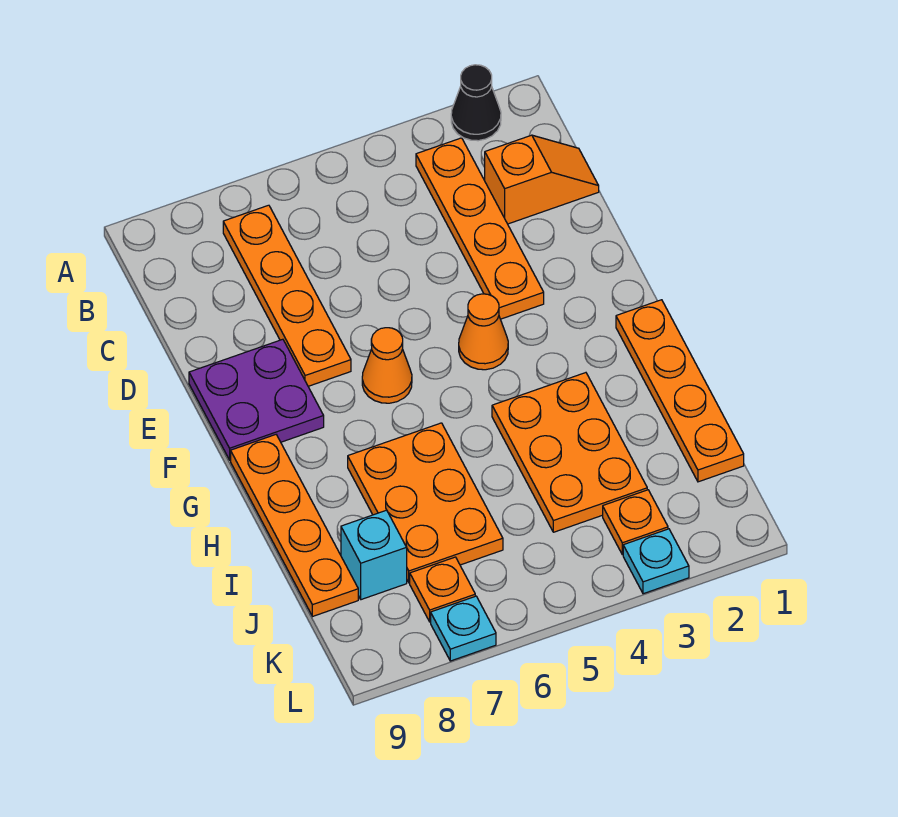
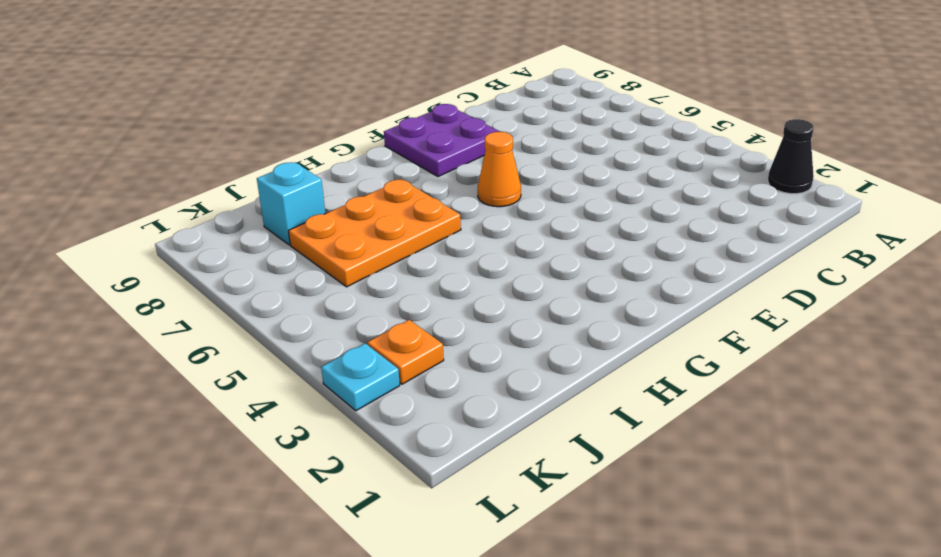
none -> orange plate B3:E3 level 1
none -> orange plate B7:E7 level 1
none -> orange slope C1:C2 level 1 top 2

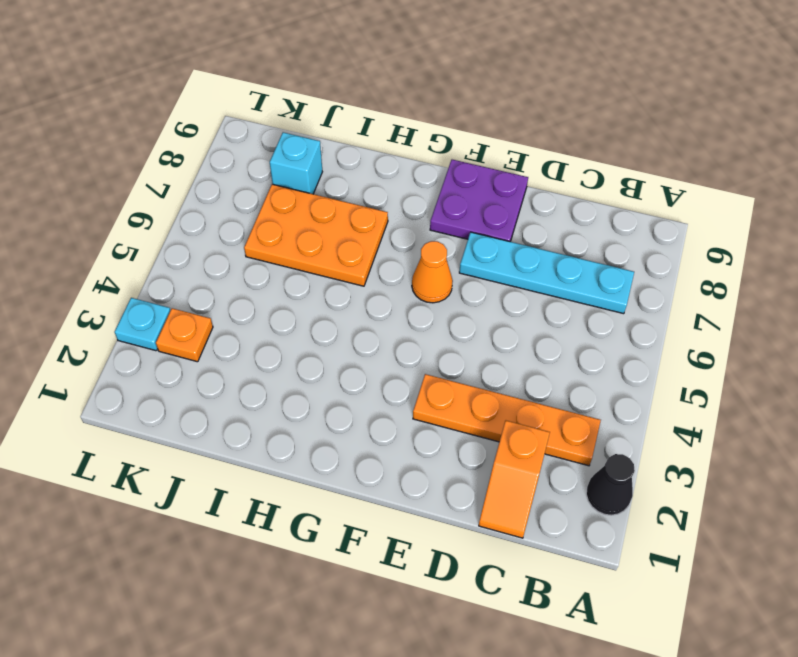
cyan plate B7:E7 level 1 -> orange plate B7:E7 level 1
none -> orange cone F4 level 1
none -> orange plate G1:J1 level 1
none -> orange plate G9:J9 level 1

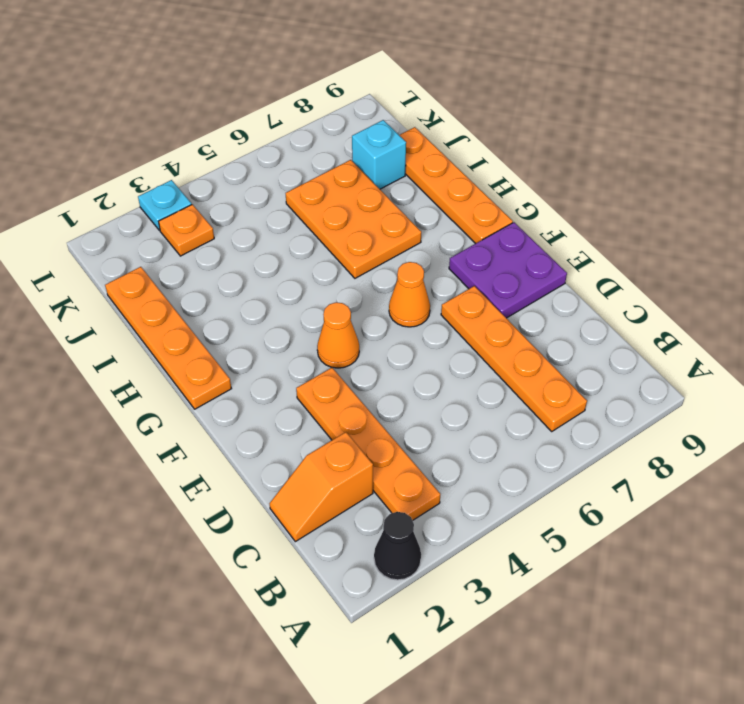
none -> orange plate H3:J4 level 1
none -> orange plate K7 level 1
none -> cyan plate L7 level 1

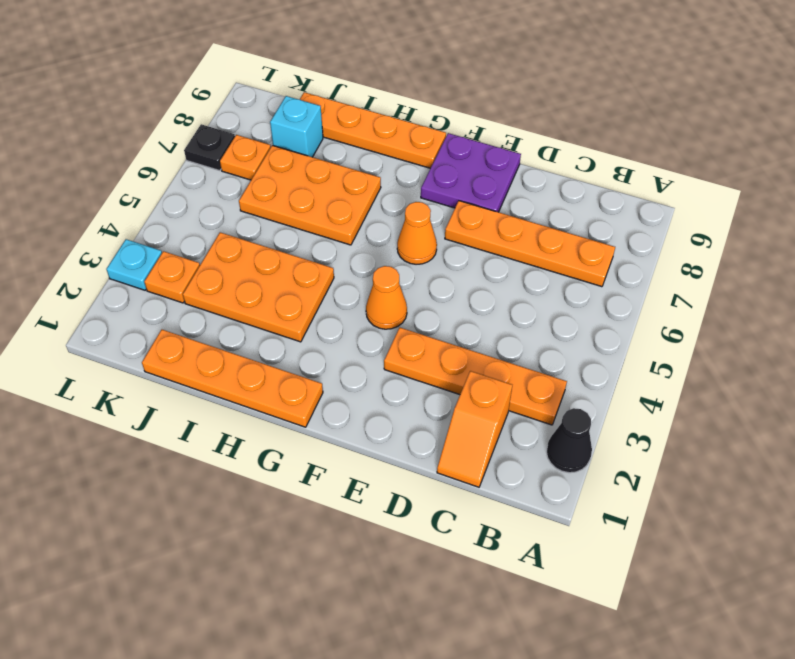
black plate L7 level 1 -> cyan plate L7 level 1

